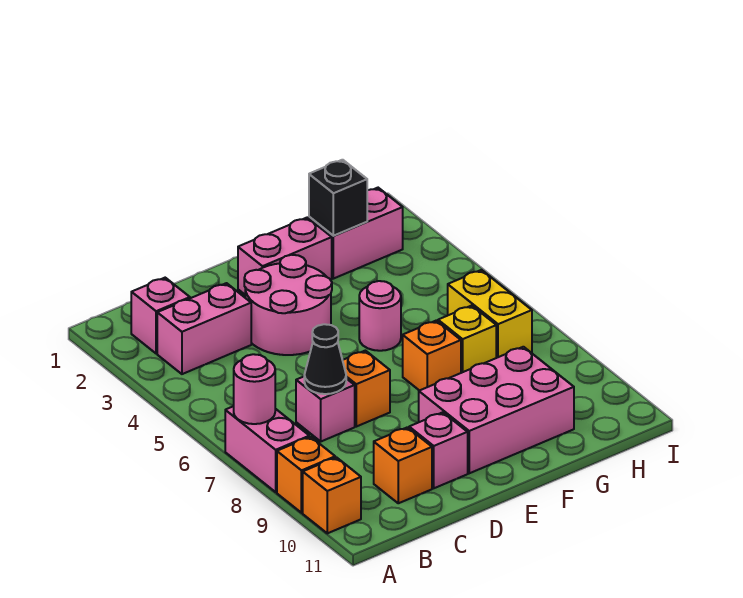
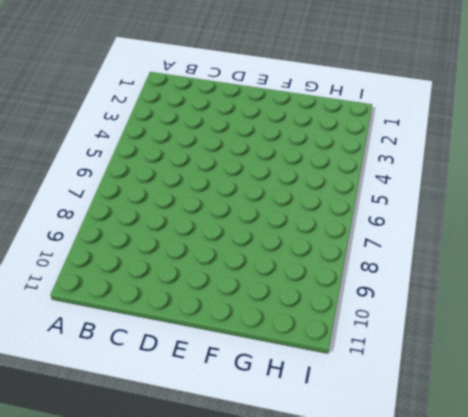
none -> pink brick A7:A8 level 1
none -> orange brick A9 level 1
none -> orange brick A10 level 1

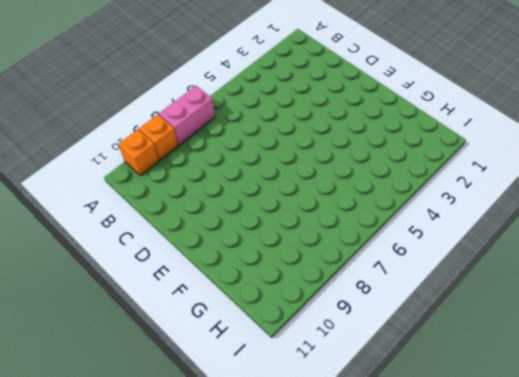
none -> pink brick B2 level 1
none -> pink brick B3:C3 level 1
none -> pink brick C7 level 1

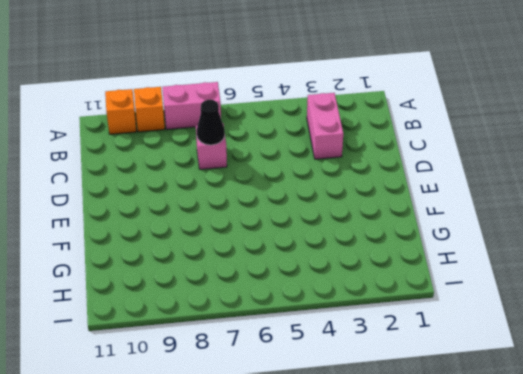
none -> pink brick B2 level 1
none -> orange brick C10 level 1
none -> pink round brick D3:E4 level 1

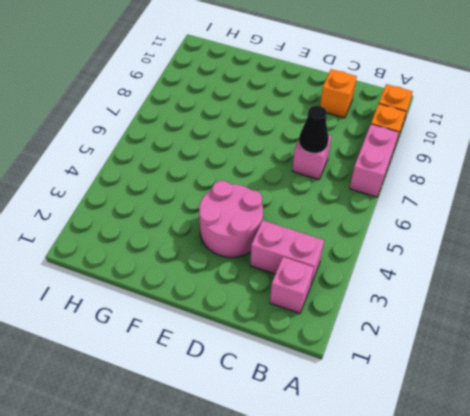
none -> orange brick D7 level 1
none -> pink brick D10 level 1
none -> pink brick E2:F2 level 1

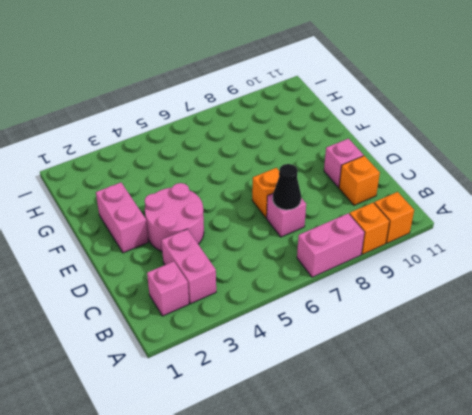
none -> pink brick E9:G10 level 1
none -> pink round brick F5 level 1
none -> orange brick F7 level 1

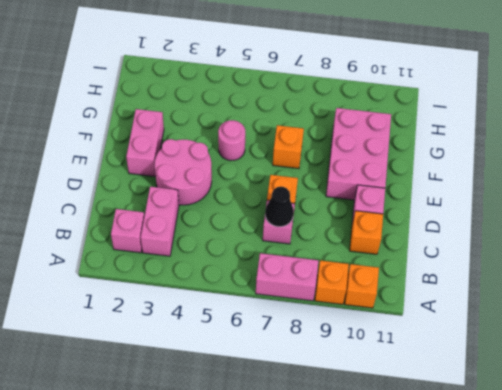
none -> pink brick G2:H2 level 1
none -> yellow brick G7 level 1
none -> yellow brick H6:H7 level 1

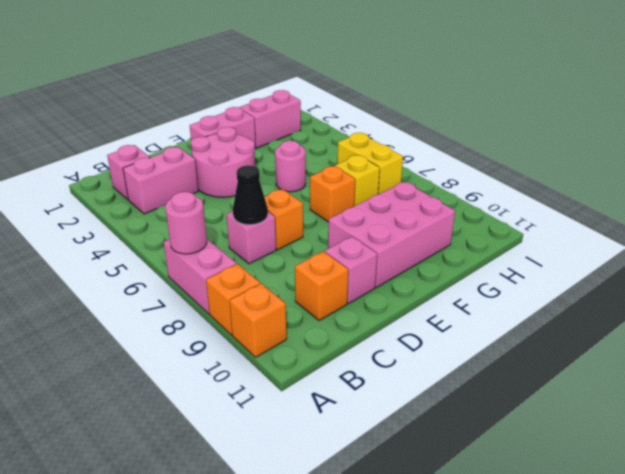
none -> black brick G2 level 2

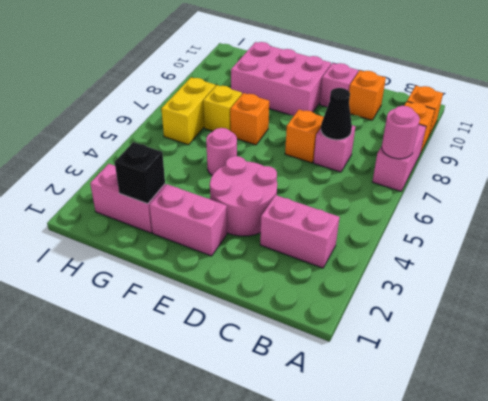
none -> pink brick B2 level 1

